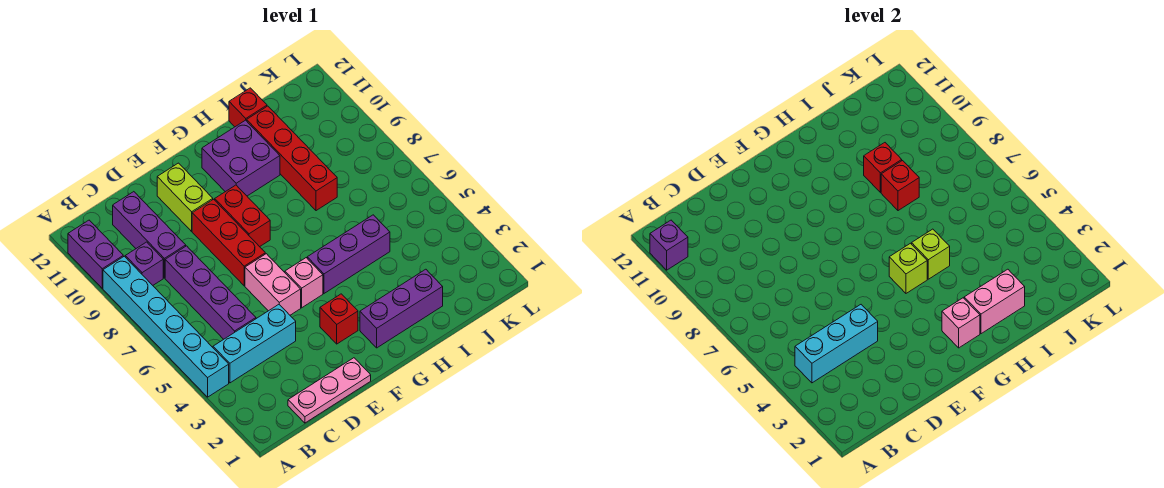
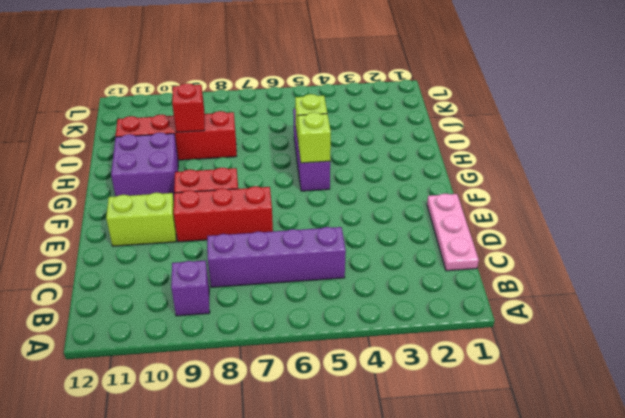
none -> cyan brick A4:A9 level 1
none -> purple brick A10:A11 level 1
none -> cyan brick B4:D4 level 1

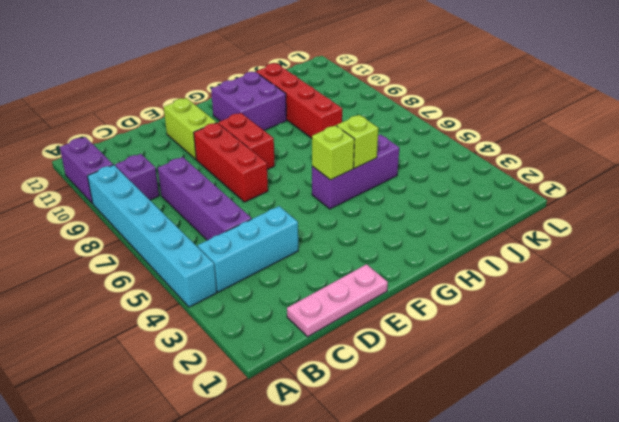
none -> purple brick C9:C11 level 1
none -> pink brick E5:E6 level 1
none -> red brick F3 level 1

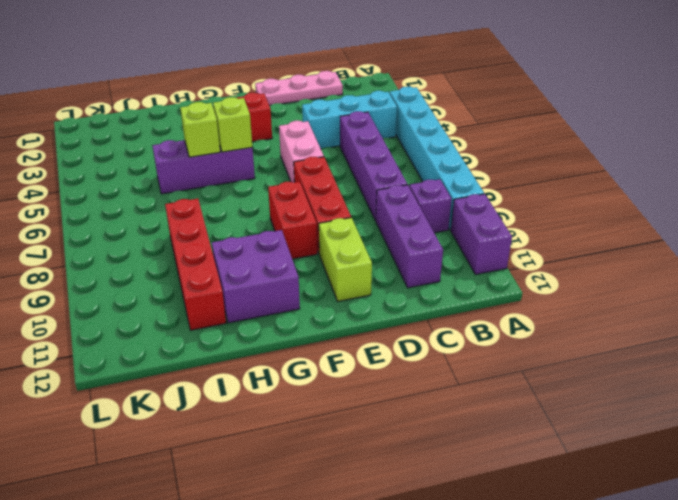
none -> pink brick F5 level 1
none -> purple brick G2:I2 level 1
none -> red brick I12 level 1

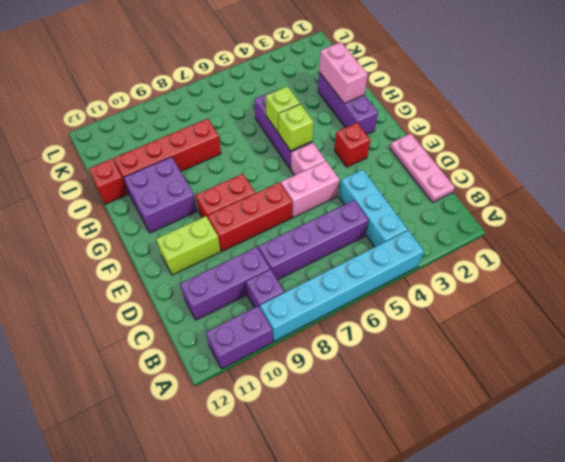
none -> purple brick A11 level 2
none -> cyan brick B4:D4 level 2
none -> pink brick G2 level 2

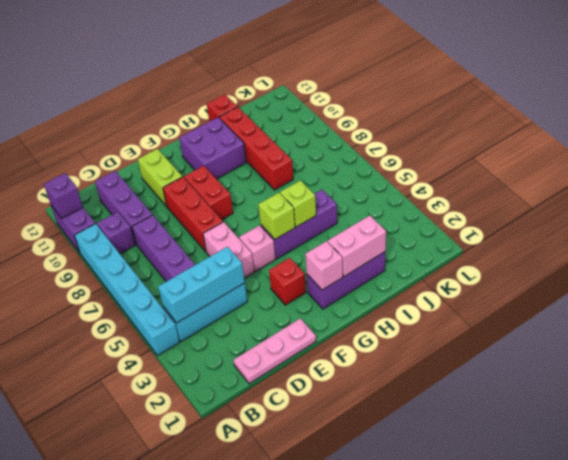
none -> red brick I8 level 2
none -> red brick I9 level 2

